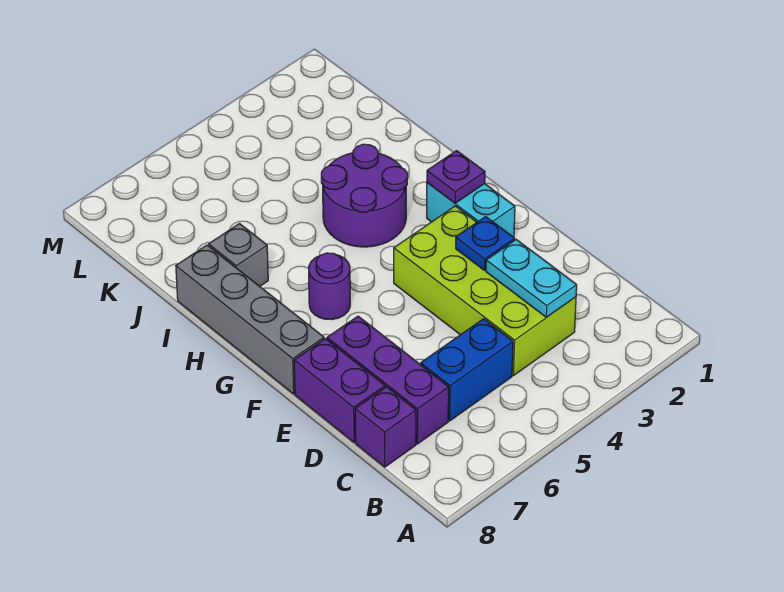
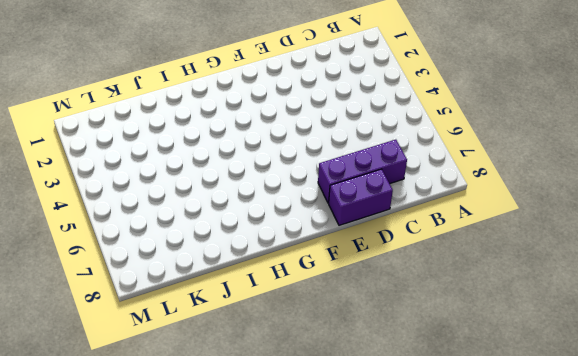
none -> lime brick C3:F4 level 1
none -> blue brick C5:C6 level 1
none -> purple brick C8 level 1

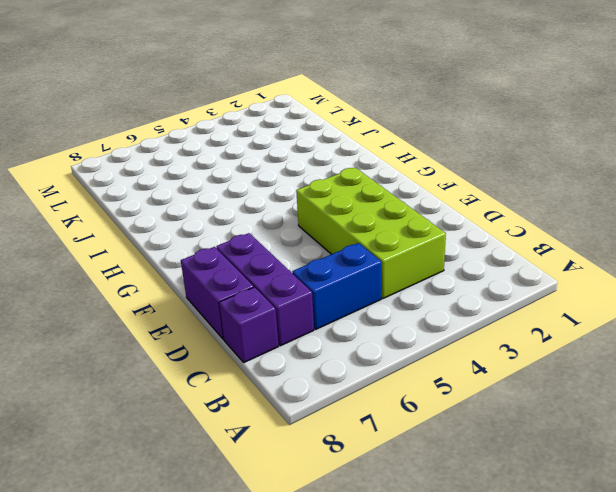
none -> cyan brick F2:G2 level 1
none -> grey brick F8:I8 level 1
none -> purple round brick G6 level 1

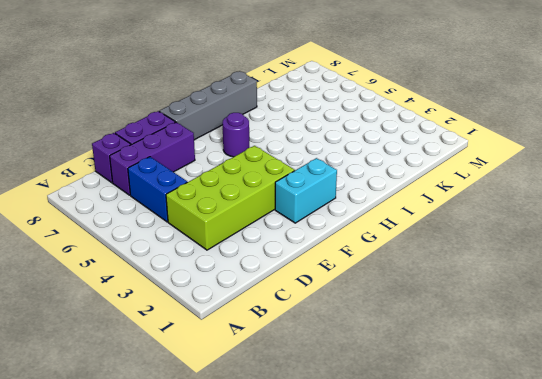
none -> purple round brick H3:I4 level 1
none -> grey brick I7 level 1
none -> cyan plate C3:D3 level 2

